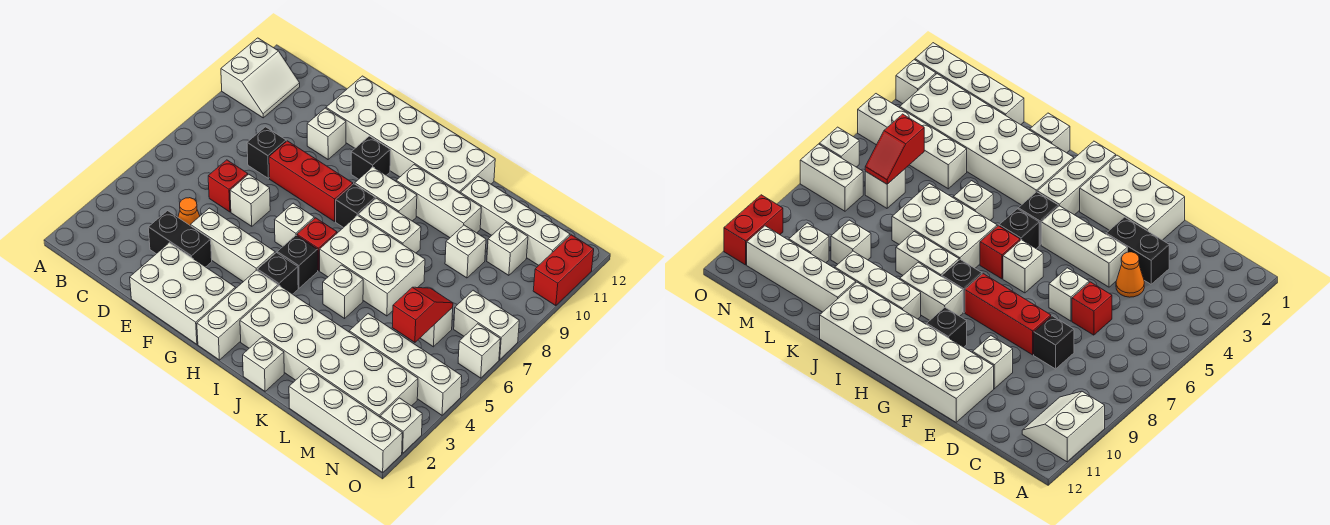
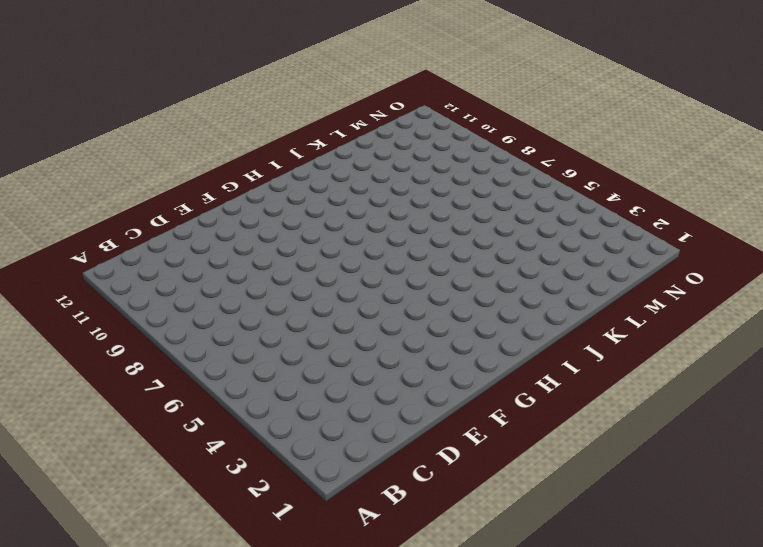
none -> white slope A10:B11 level 1 top A
none -> black brick D3:E3 level 1
none -> orange cone D4 level 1
none -> red brick D6 level 1

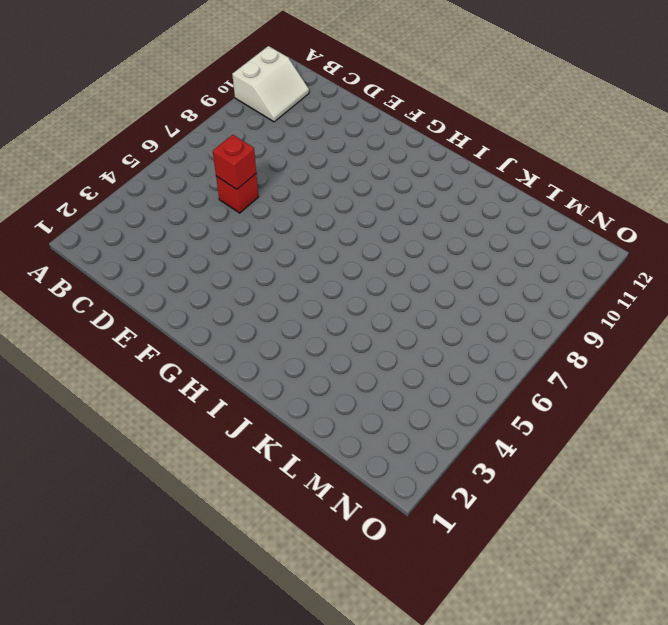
red brick D6 level 2 -> red brick H6 level 1
none -> black brick D3:E3 level 1
none -> orange cone D4 level 1
none -> black brick D8 level 1
none -> white brick E1:G2 level 1

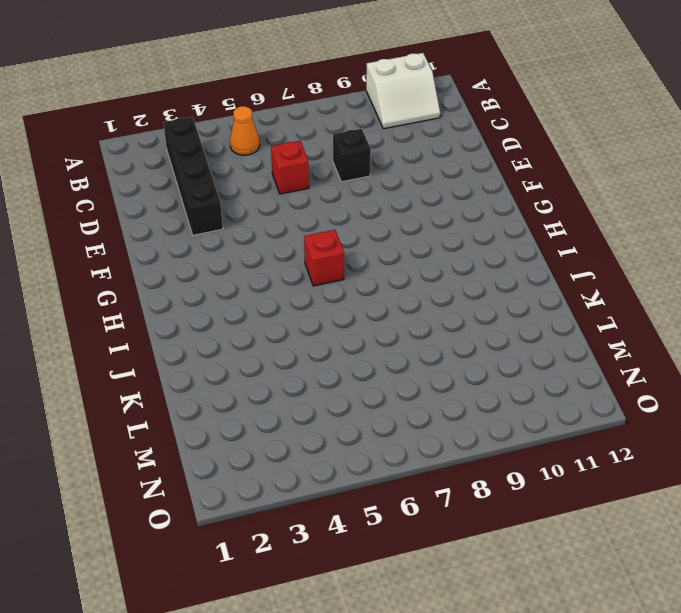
black brick B3:E3 level 1 -> black brick D3:E3 level 1
orange cone B5 level 1 -> orange cone D4 level 1
none -> white brick E1:G2 level 1
none -> white brick E4:G4 level 1
none -> white brick E6 level 1
none -> red brick E8:G8 level 1

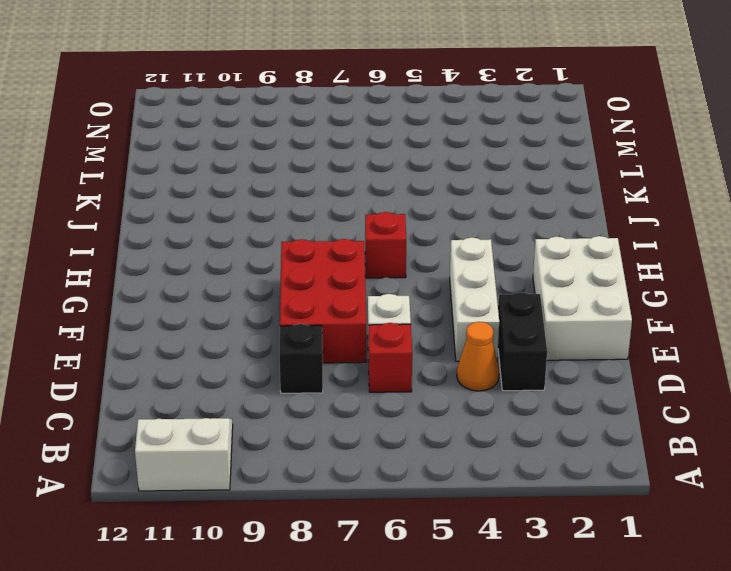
red brick E7:G8 level 1 -> red brick E8:G8 level 1
none -> white brick E10 level 1
none -> white brick E11:J12 level 1
none -> white brick G6 level 1
none -> black brick G10 level 1

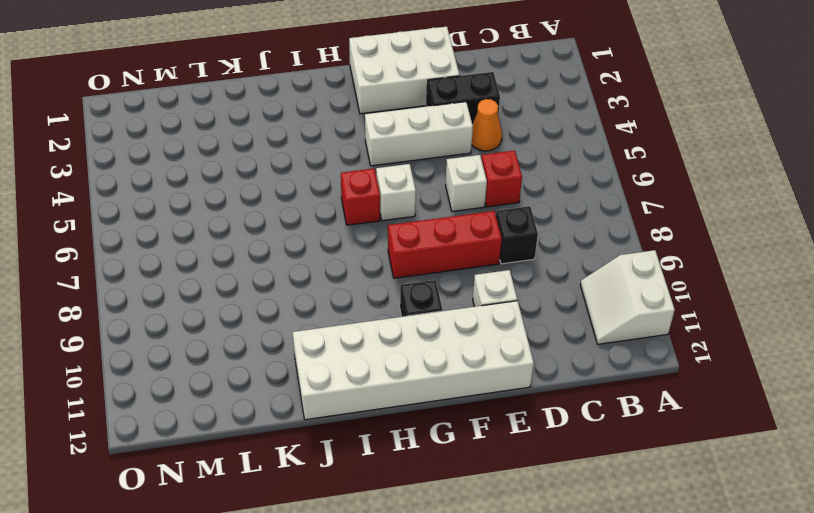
none -> white brick H1:H3 level 1
none -> black brick H4 level 1
none -> black brick H5 level 1
none -> black brick H8 level 1

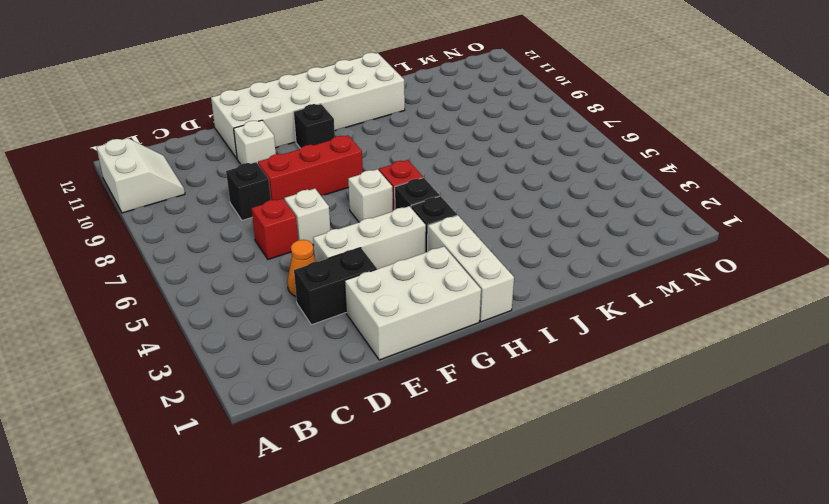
none -> black brick H8 level 1
none -> white brick H9:I9 level 1
none -> white brick I2:N3 level 1
none -> white brick I6:K7 level 1

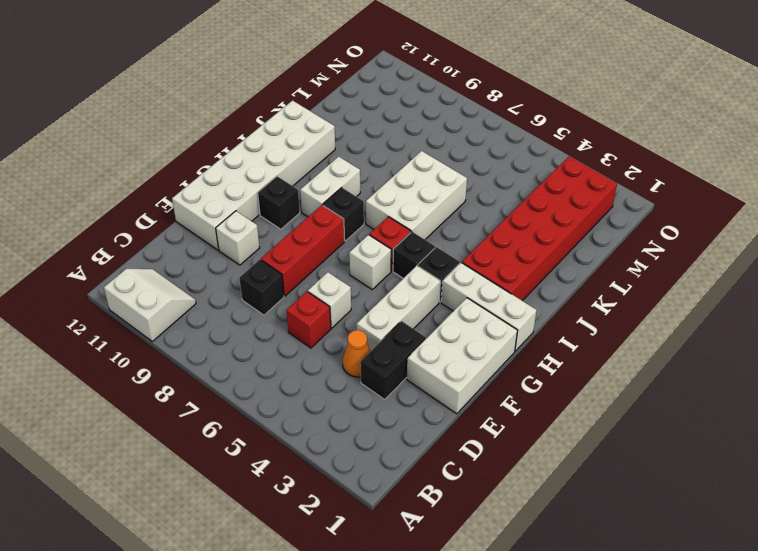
red brick I2:N3 level 1 -> white brick I2:N3 level 1
none -> white brick I8:J8 level 1
none -> white brick I10:K10 level 1
none -> white brick J1 level 1
none -> white brick J5 level 1

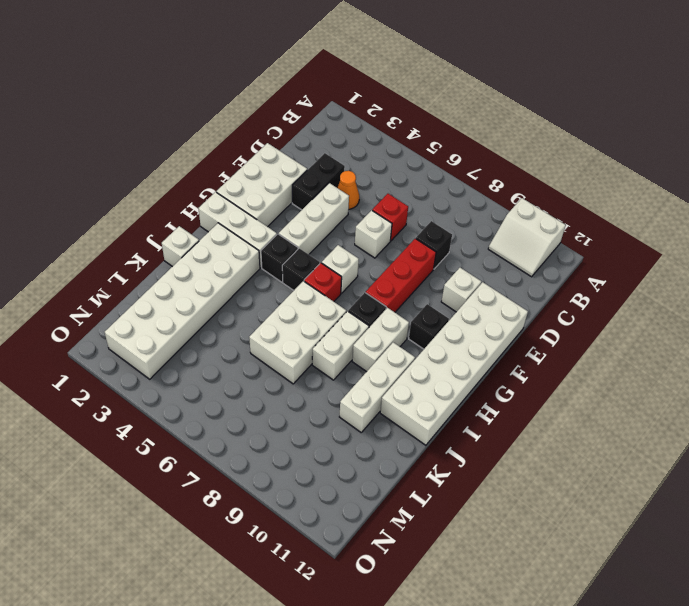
none -> white brick J5 level 1
none -> white brick K11:N11 level 1
none -> white brick L1:O1 level 1
none -> white brick L4:O4 level 1

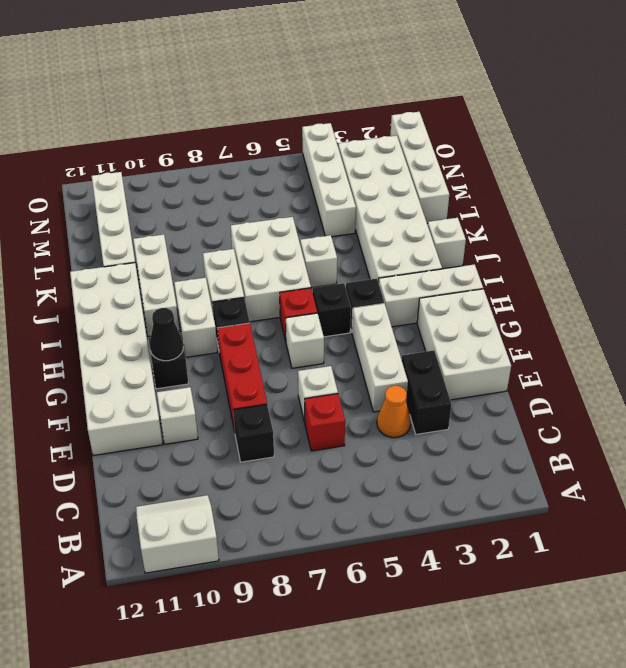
black cone G10 level 2 -> none
none -> white brick L9 level 1
none -> white brick M6 level 1
none -> white brick M10 level 1
none -> white brick N7:O7 level 1

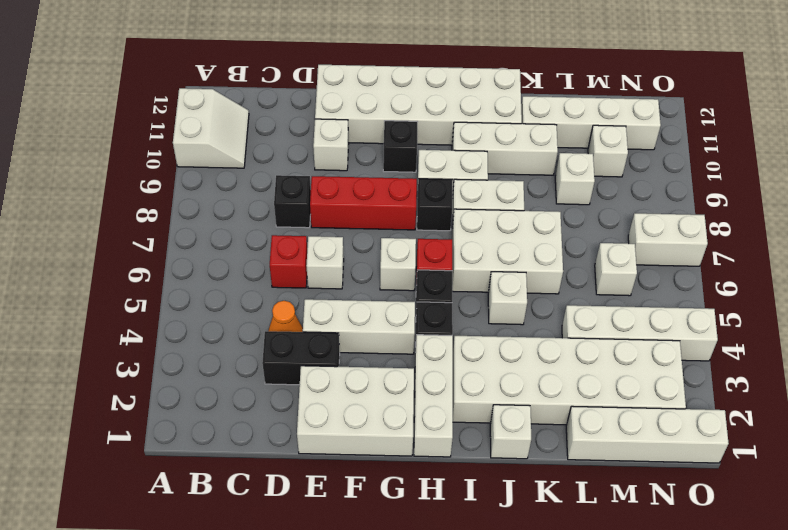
none -> white brick O2 level 1
none -> white brick O6 level 1
none -> red brick O10:O11 level 1
none -> red slope M5:M6 level 2 top 5

